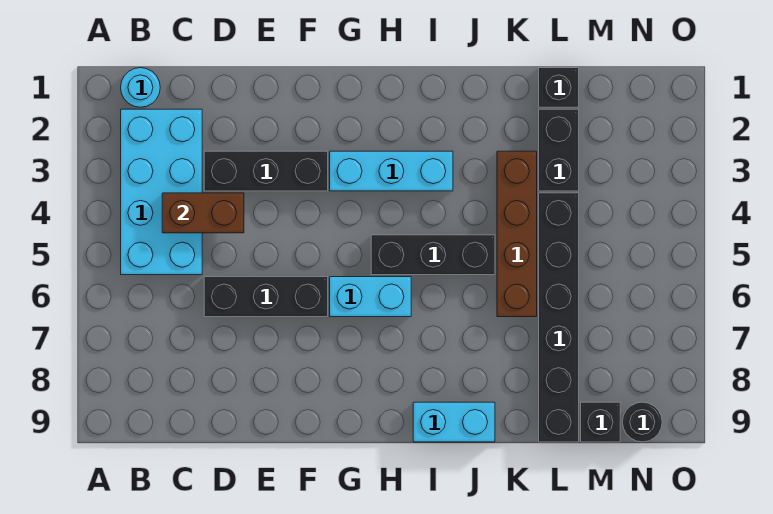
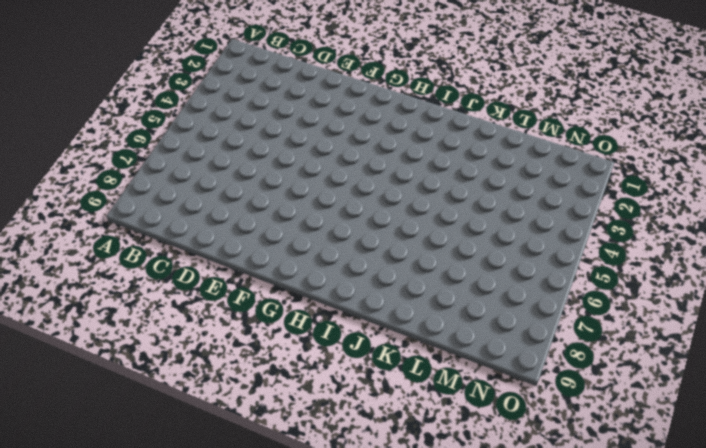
none -> cyan round brick B1 level 1
none -> cyan brick B2:C5 level 1
none -> black brick D3:F3 level 1

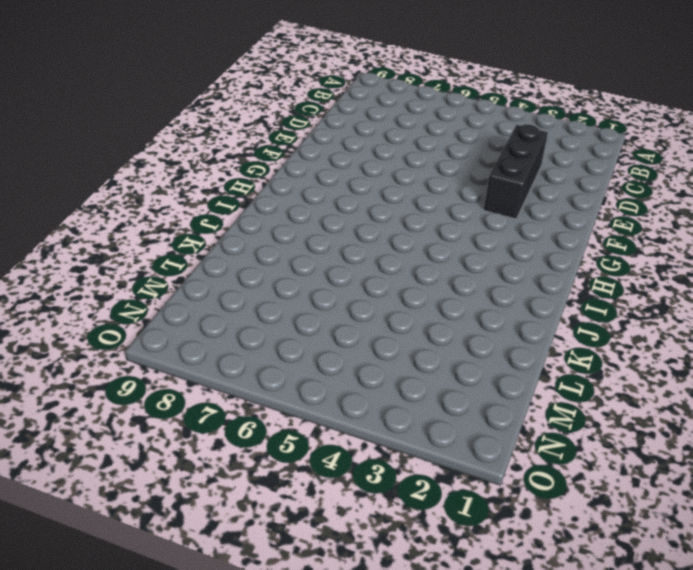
none -> cyan round brick B1 level 1
none -> cyan brick B2:C5 level 1
none -> black brick D6:F6 level 1

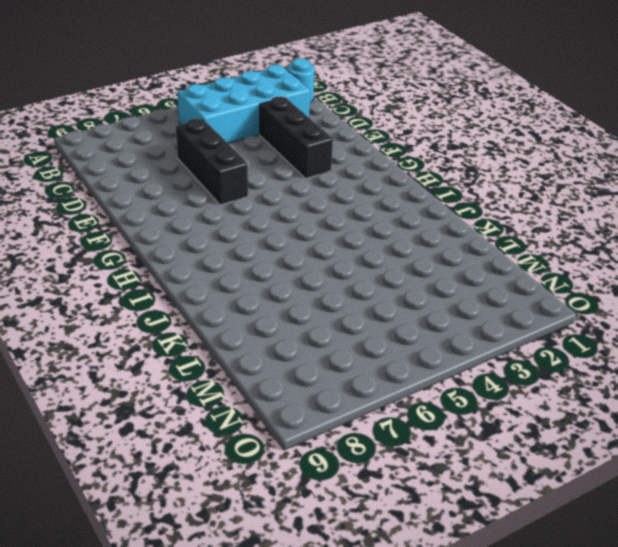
none -> cyan brick G3:I3 level 1
none -> cyan brick G6:H6 level 1
none -> black brick H5:J5 level 1

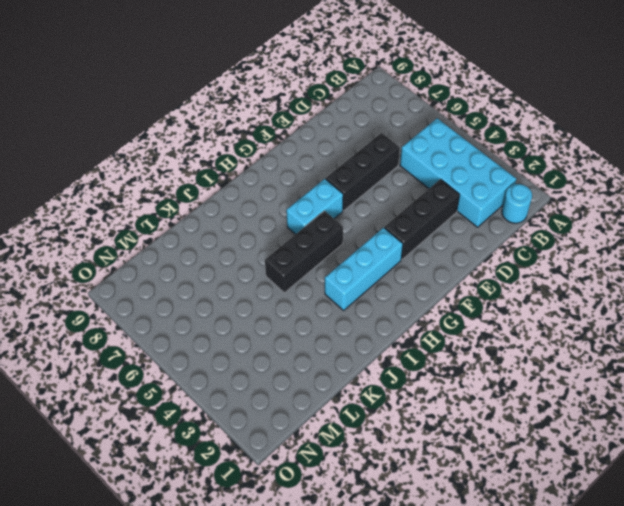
none -> cyan brick I9:J9 level 1
none -> brown brick K3:K6 level 1
none -> black brick L1 level 1

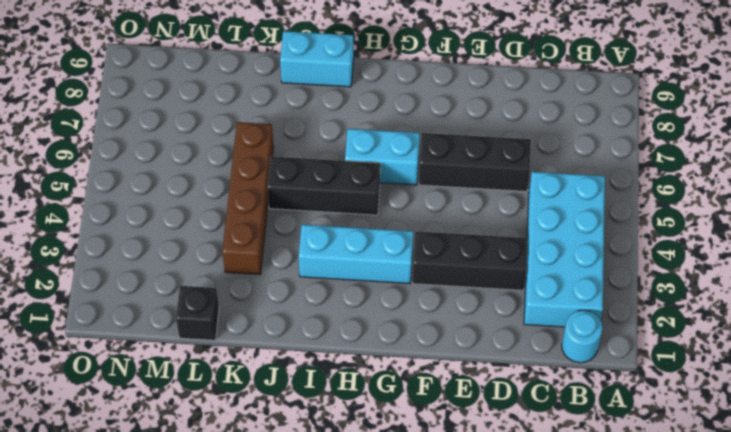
none -> black brick L2:L3 level 1
none -> black brick L4:L9 level 1
none -> black brick M9 level 1

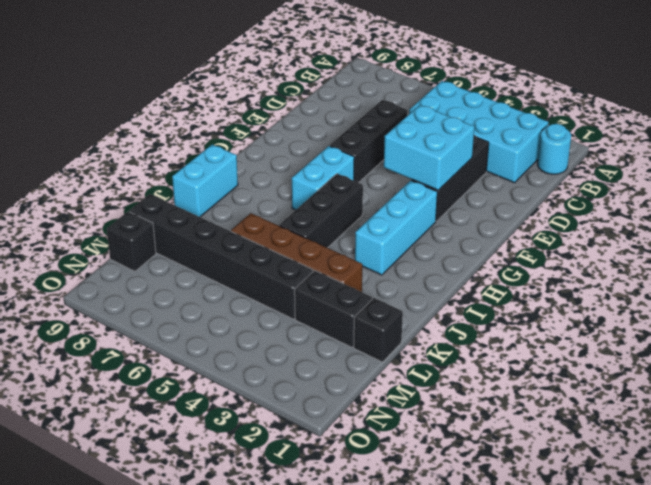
cyan brick E3:F4 level 2 -> none
none -> black round brick N9 level 1
none -> brown brick C4:D4 level 2

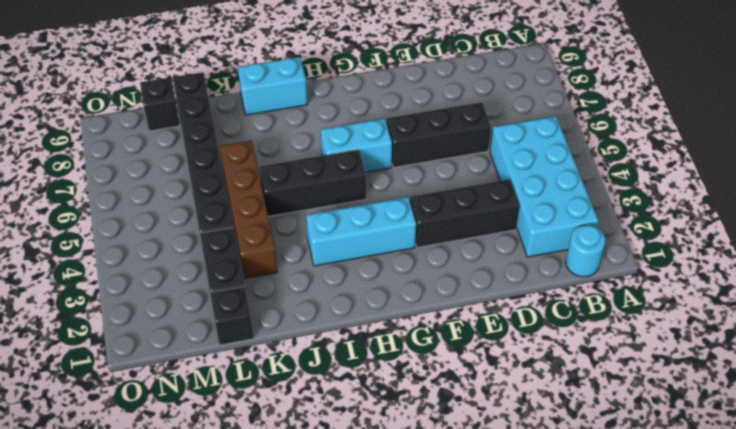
none -> black round brick N9 level 1
none -> brown brick C4:D4 level 2

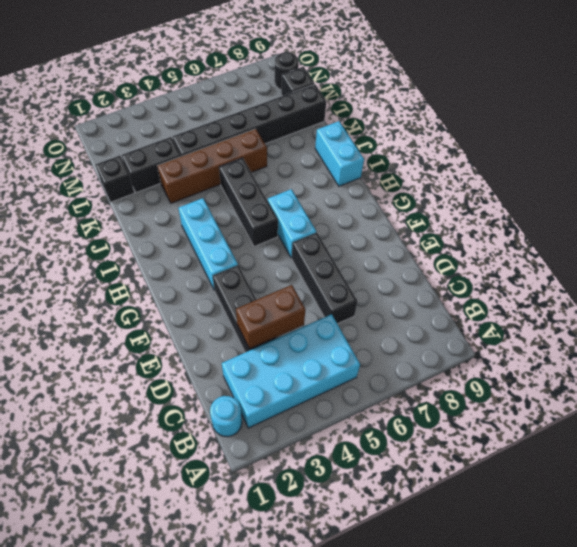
brown brick D3:D4 level 2 -> brown brick C4:D4 level 2

